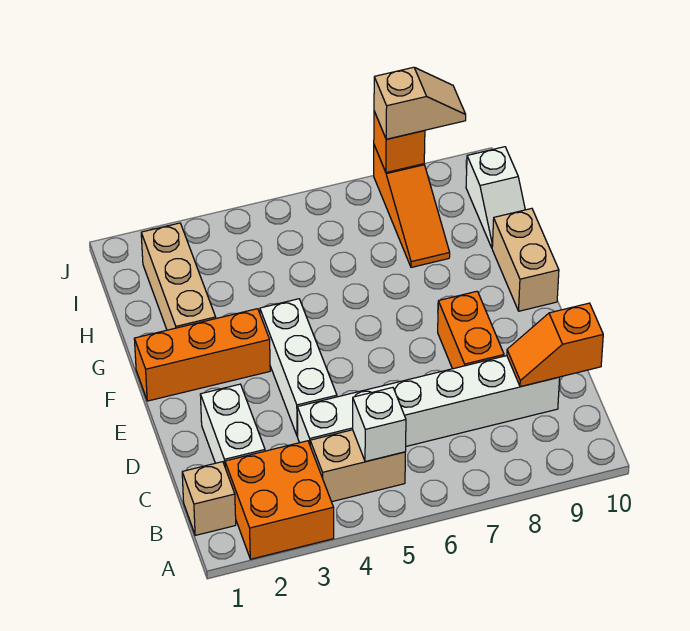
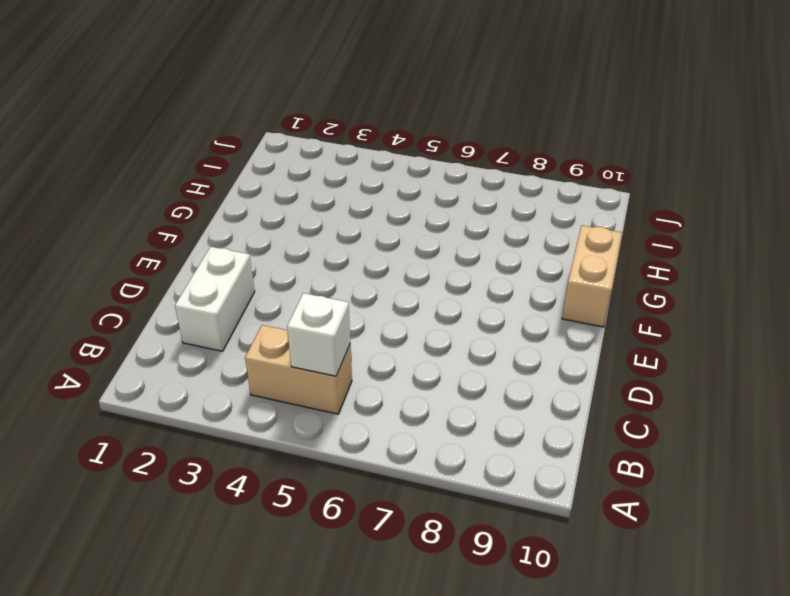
none -> orange brick A2:B3 level 1
none -> tan brick B1 level 1
none -> white brick C4:C9 level 1

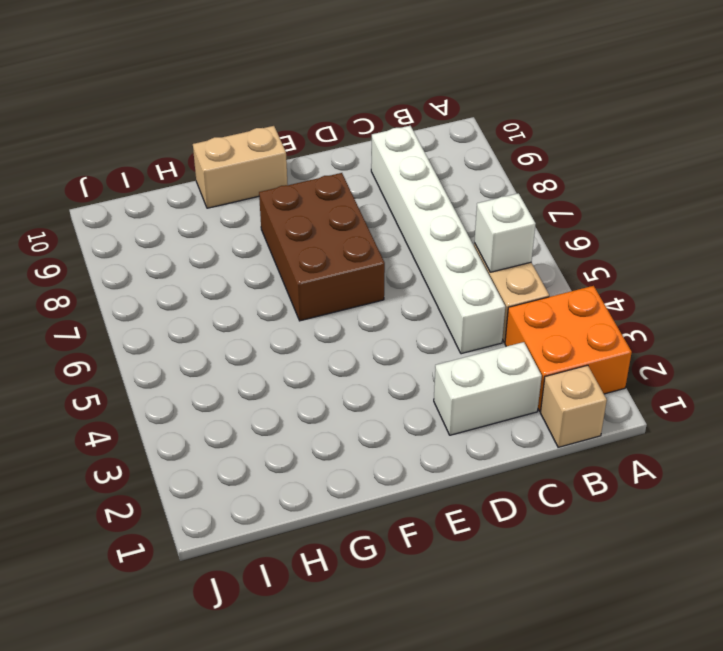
brown brick E6:F8 level 1 -> orange brick D8:E8 level 1
none -> white brick D4:F4 level 1
none -> orange brick F1:F3 level 1
none -> tan brick G2:I2 level 1

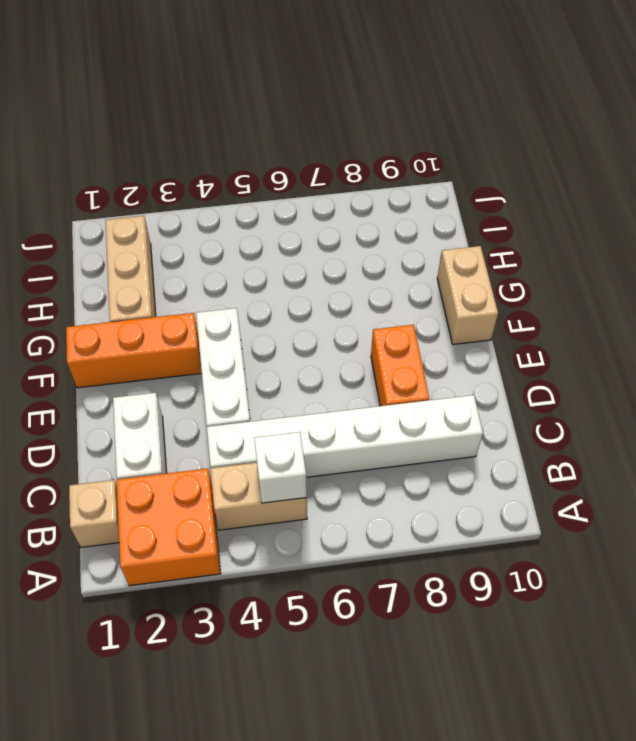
none -> orange slope H8:J8 level 1 top J
none -> white slope H10:I10 level 1 top I
none -> orange slope C9:C10 level 2 top 10

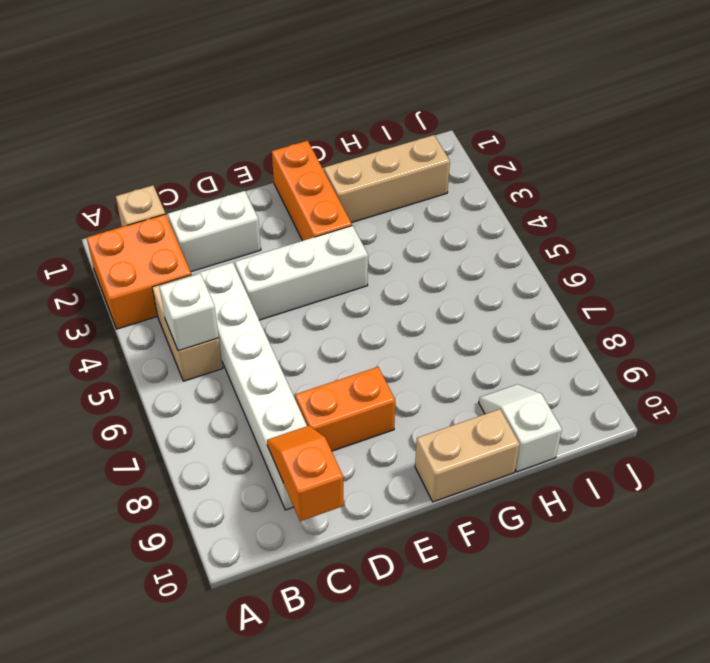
white slope H9:H10 level 1 top 10 -> white slope H10:I10 level 1 top I
none -> orange slope H8:J8 level 1 top J
none -> orange brick J8 level 2
none -> tan slope J8:J9 level 3 top 8

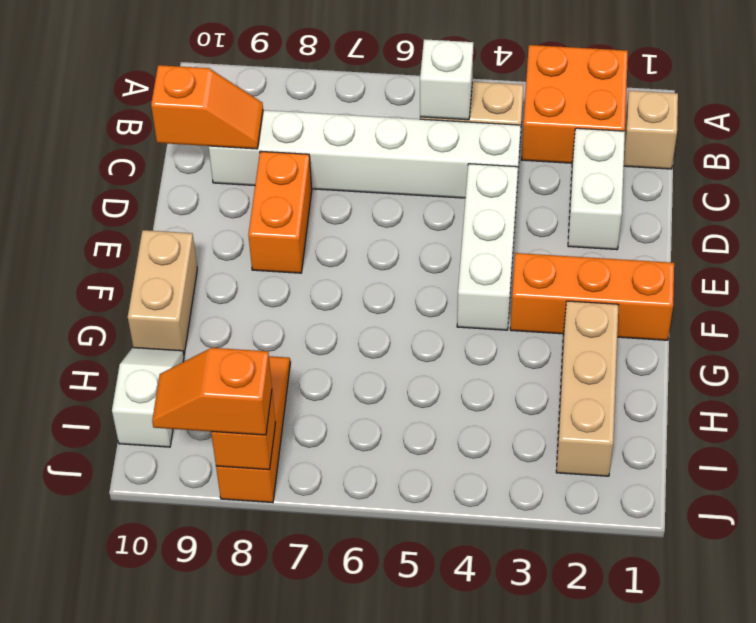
orange slope J8:J9 level 3 top 8 -> tan slope J8:J9 level 3 top 8

